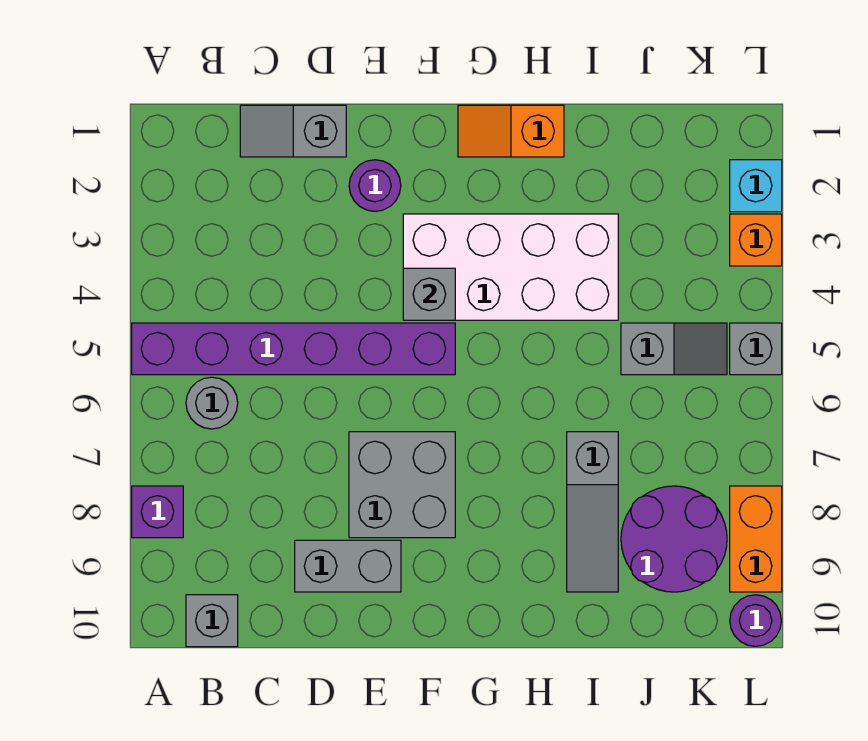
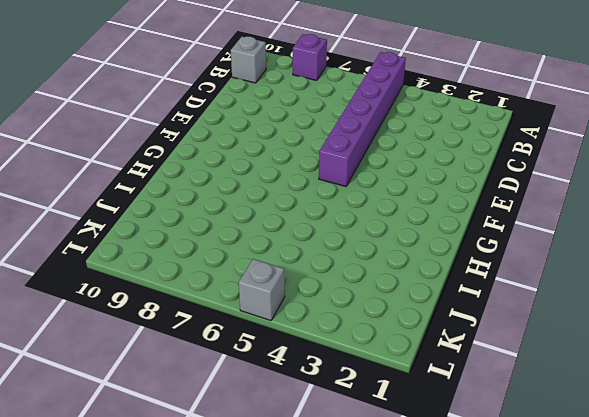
none -> grey round brick B6 level 1
none -> grey slope C1:D1 level 1 top D
none -> grey brick D9:E9 level 1

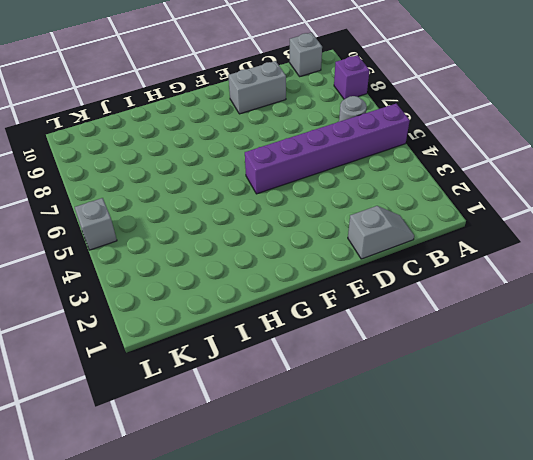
none -> purple round brick E2 level 1
none -> grey brick E7:F8 level 1
none -> white brick F3:I4 level 1

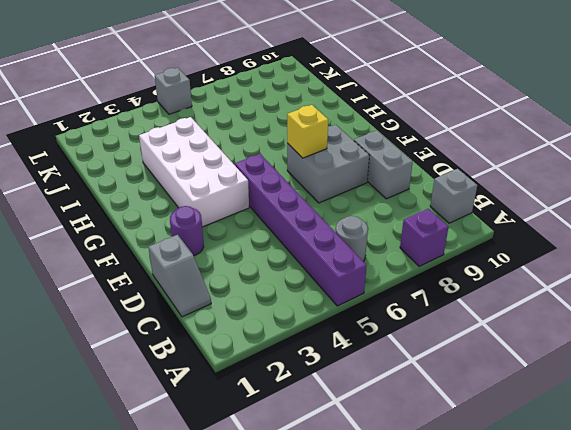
yellow brick F7 level 2 -> none
none -> orange slope G1:H1 level 1 top H
none -> grey slope I7:I9 level 1 top 7
none -> grey slope J5:K5 level 1 top J

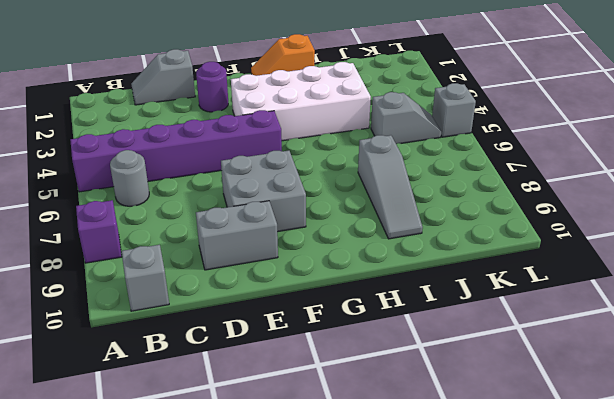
none -> purple round brick J8:K9 level 1
none -> cyan brick L2 level 1
none -> orange brick L3 level 1

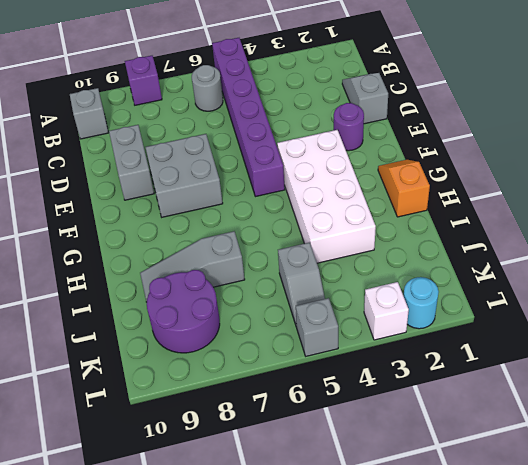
cyan round brick L2 level 1 -> cyan brick L2 level 1
white brick L3 level 1 -> orange brick L3 level 1
none -> orange brick L8:L9 level 1
none -> purple round brick L10 level 1
none -> grey brick F4 level 2

